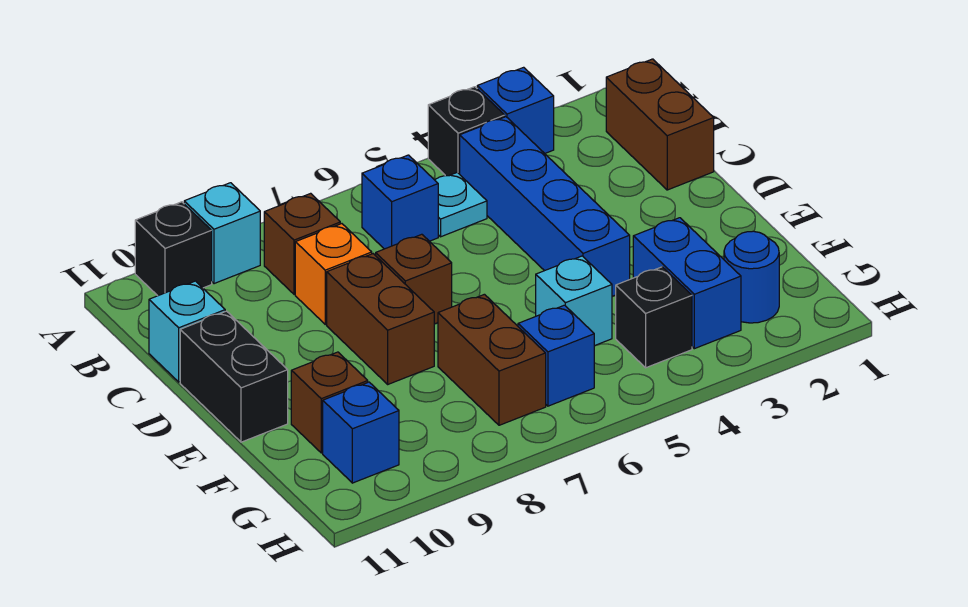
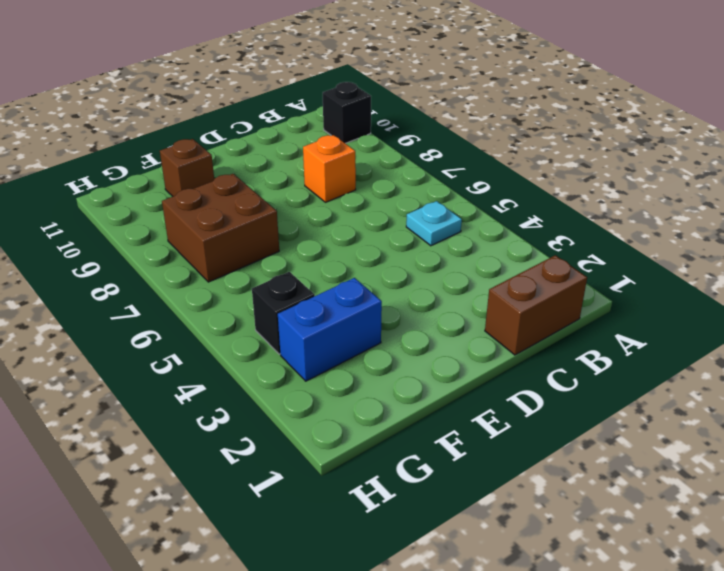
brown brick F7:G8 level 1 -> brown brick F7:G7 level 1
none -> blue brick A3 level 1
none -> black brick A4 level 1
none -> cyan brick A9 level 1

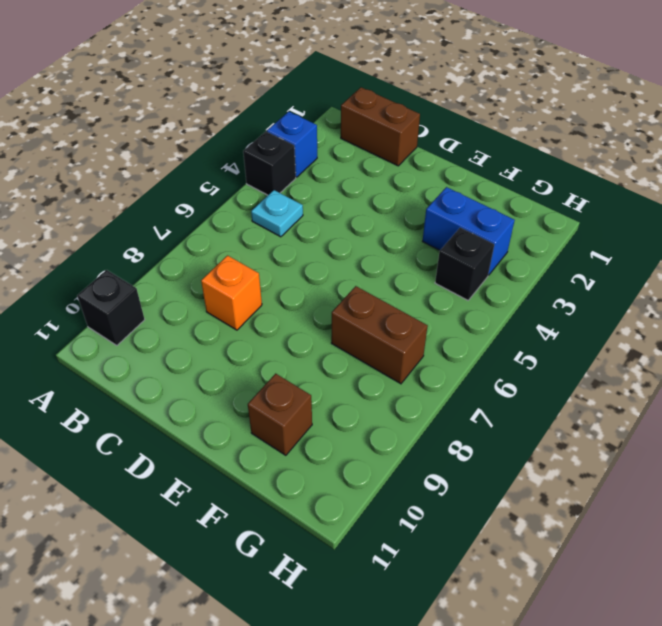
none -> cyan brick A9 level 1
none -> blue brick B4:E4 level 1
none -> blue brick B6 level 1

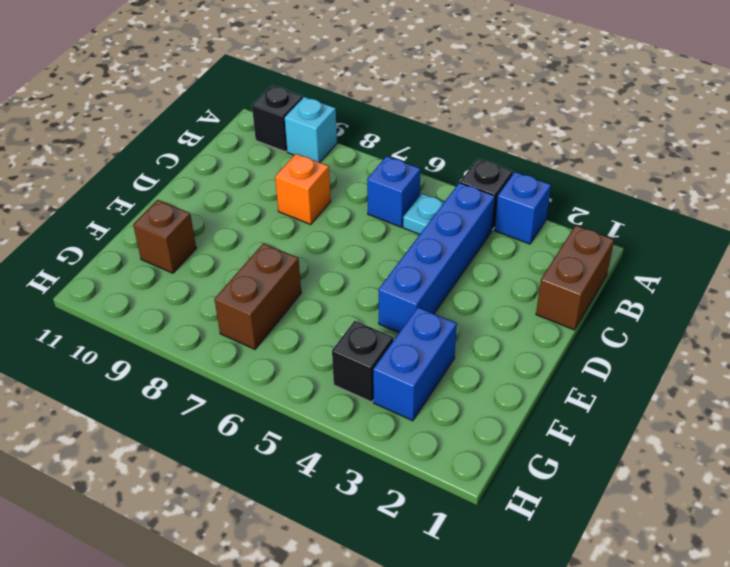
none -> brown brick B8 level 1
none -> cyan brick C11 level 1
none -> brown brick D7 level 1

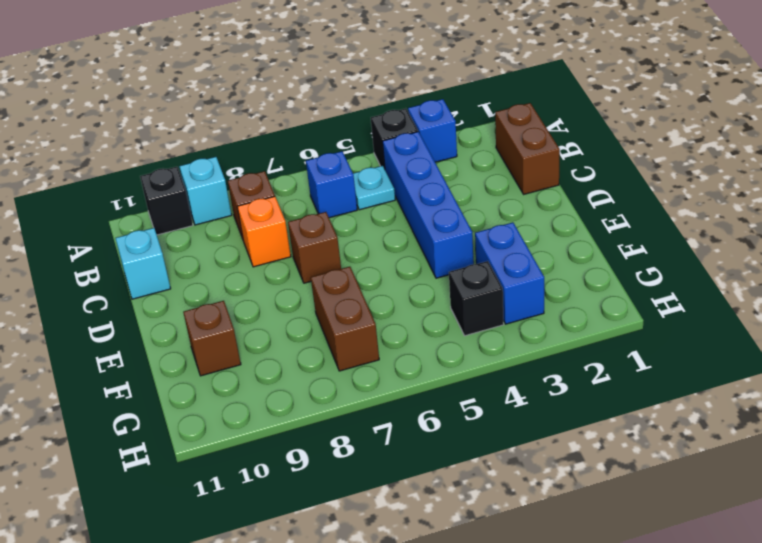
none -> brown brick D8:E8 level 1
none -> black brick D11:E11 level 1
none -> cyan brick F5 level 1

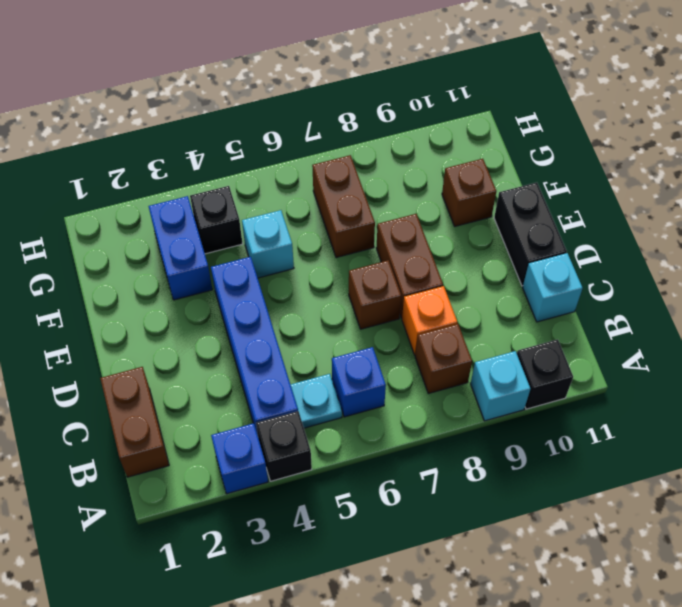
none -> blue round brick G2 level 1
none -> blue brick G6 level 1
none -> blue brick G10 level 1

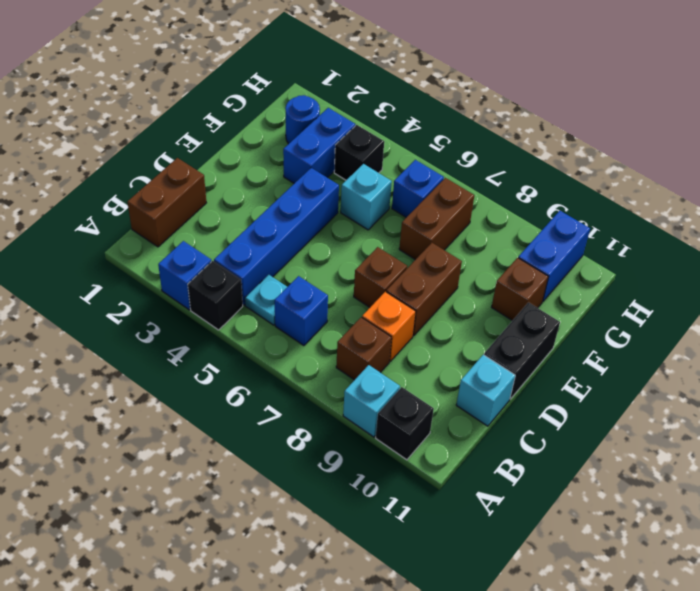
blue brick G10:H10 level 1 -> blue brick G10 level 1

